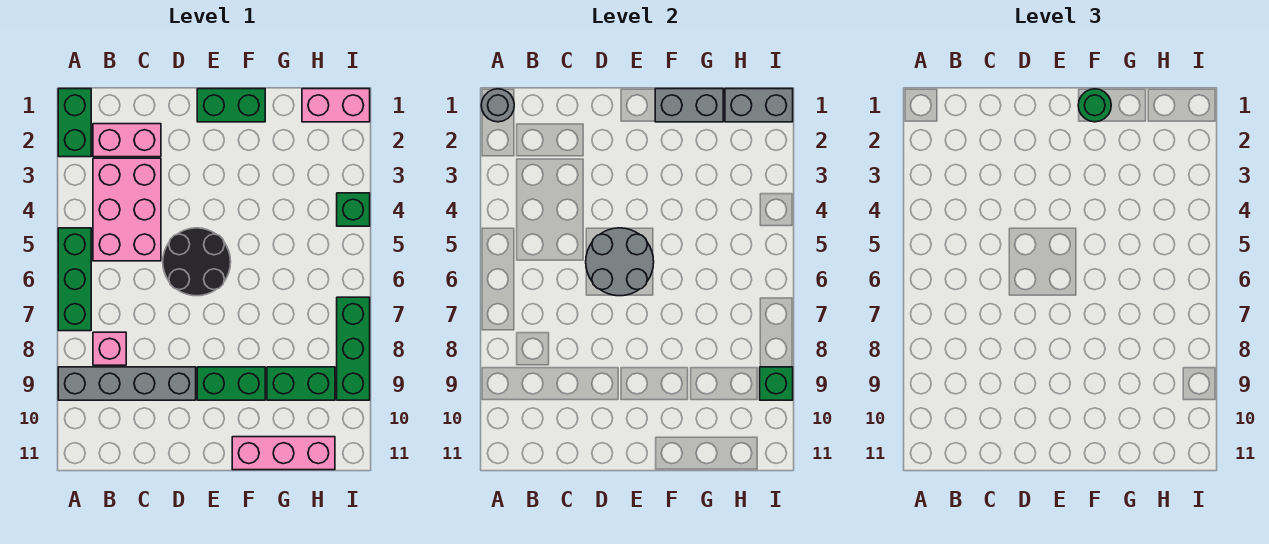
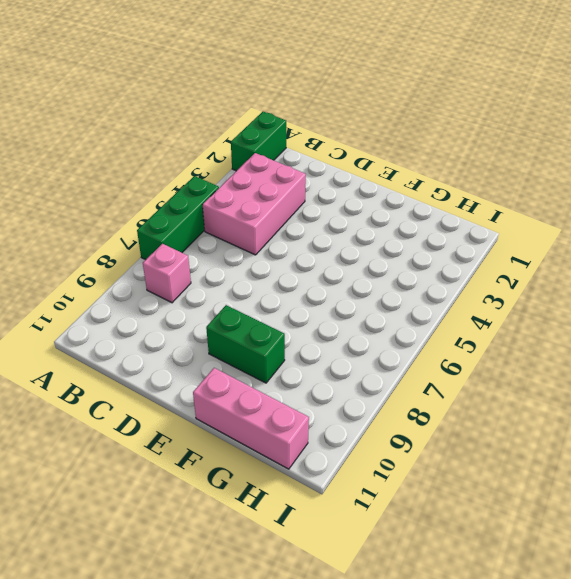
none -> grey brick A9:D9 level 1
none -> pink brick B2:C2 level 1
none -> black round brick D5:E6 level 1

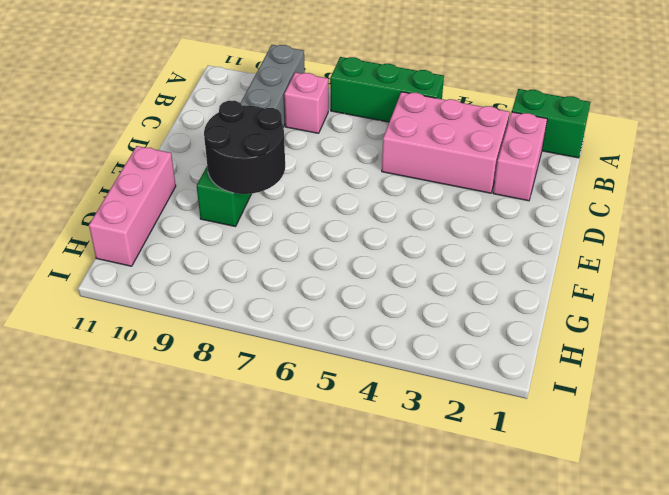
black round brick E8:F9 level 2 -> black round brick D5:E6 level 1
none -> green brick E1:F1 level 1
none -> green brick G9:H9 level 1
none -> pink brick H1:I1 level 1

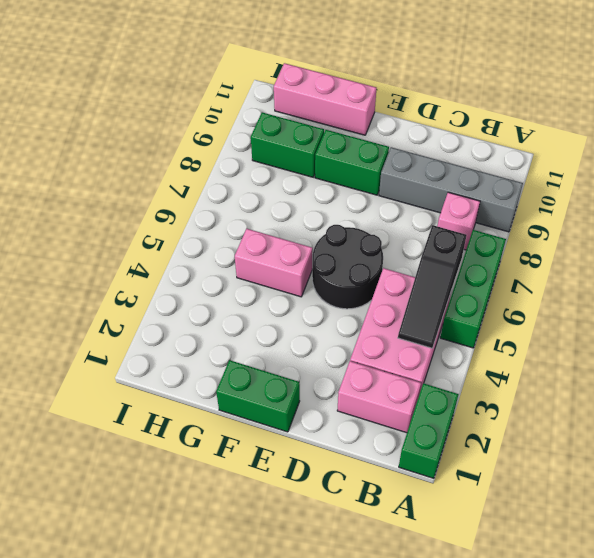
black slope B4:B6 level 2 top 6 -> none
pink brick F5:G5 level 1 -> pink brick H1:I1 level 1
none -> green brick I4 level 1
none -> green brick I7:I9 level 1
none -> grey round brick A1 level 2

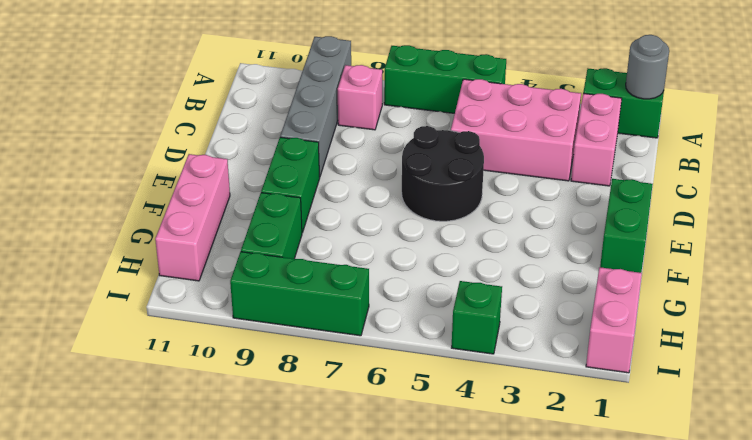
none -> grey round brick D5:E6 level 2
none -> grey brick F1:G1 level 2
none -> grey brick H1:I1 level 2

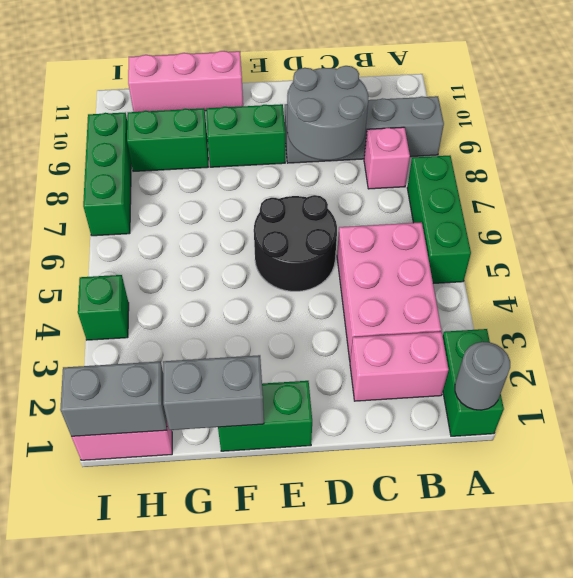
grey round brick C8:D9 level 2 -> grey round brick D5:E6 level 2
none -> green brick I9 level 2
none -> green round brick F1 level 3

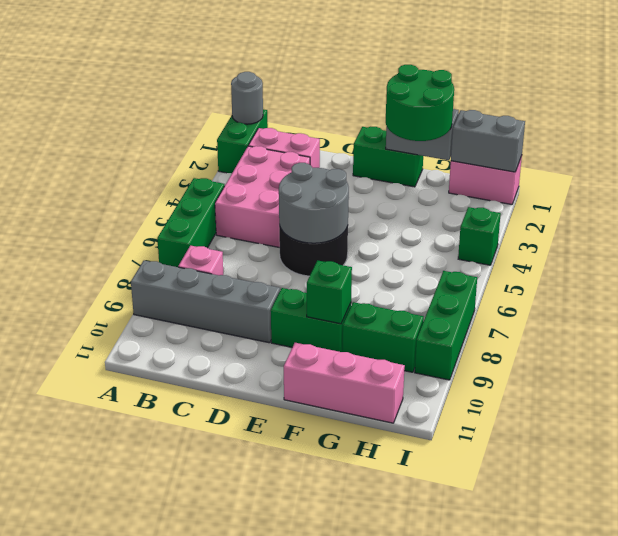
green round brick F1:G2 level 3 -> green round brick F1 level 3
green brick F9 level 2 -> green brick I9 level 2

